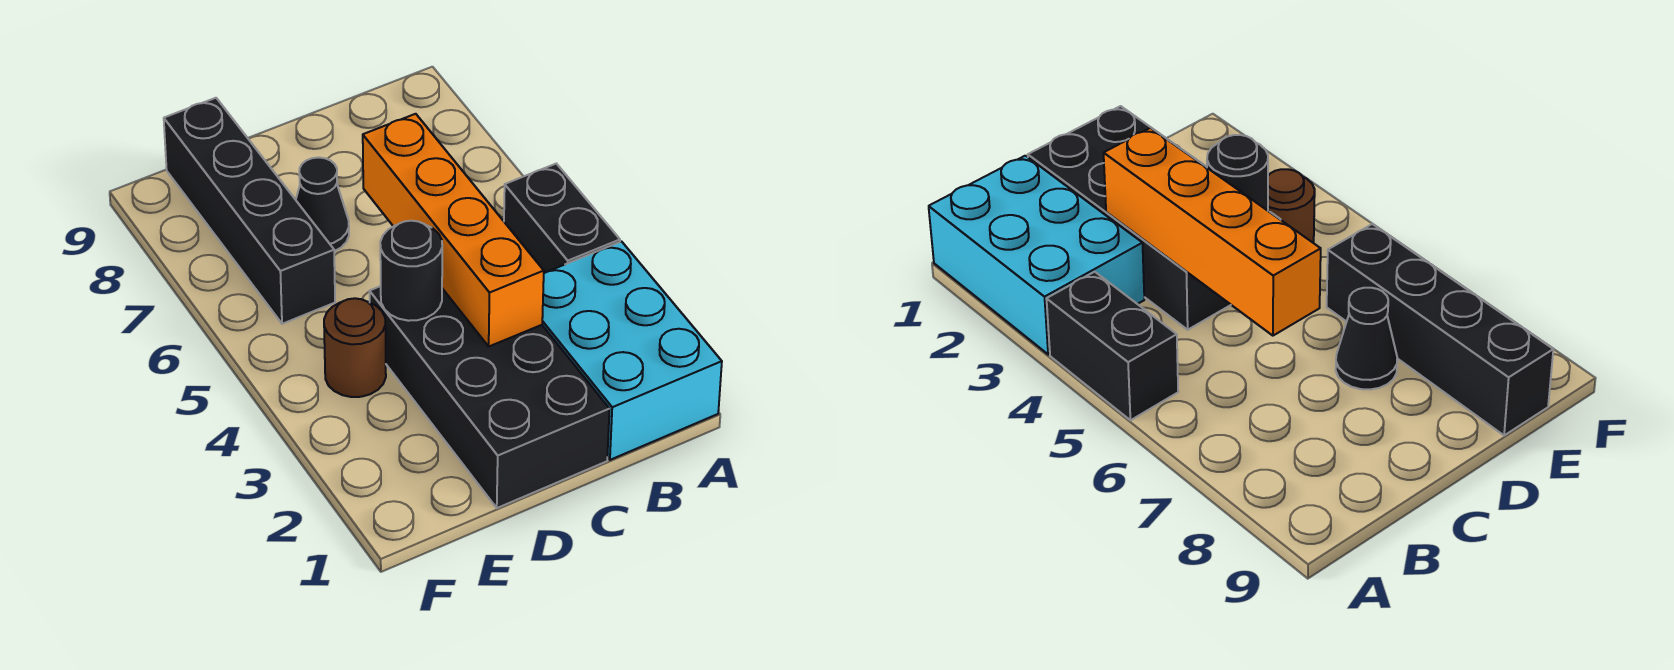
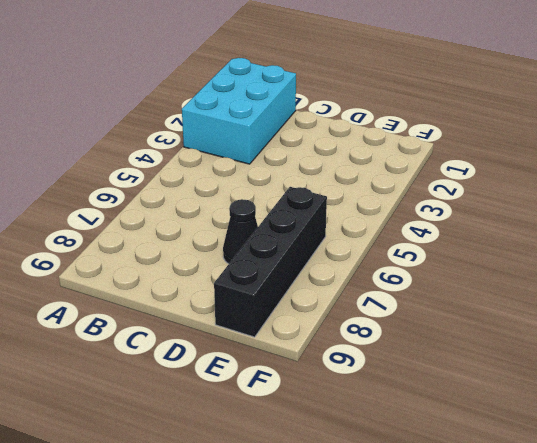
none -> black brick A4:A5 level 1
none -> black brick C1:D4 level 1

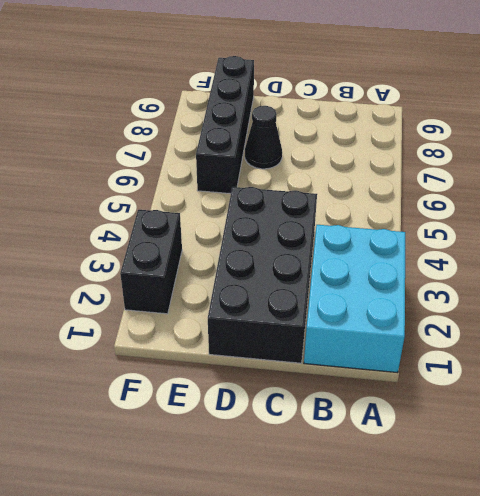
black brick F2:F3 level 1 -> black brick A4:A5 level 1
none -> brown round brick E4 level 1
none -> orange brick C3:C6 level 2

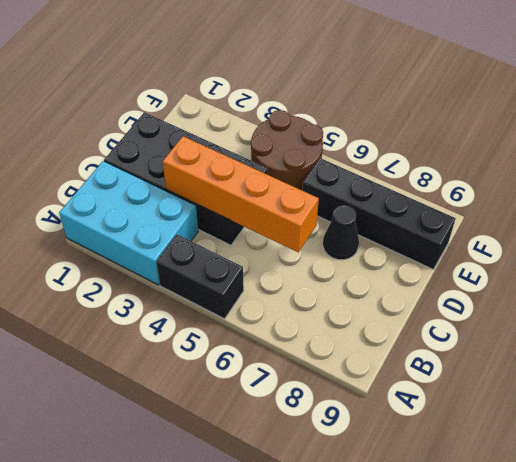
brown round brick E4:F5 level 1 -> brown round brick E4 level 1
none -> black round brick D4 level 2

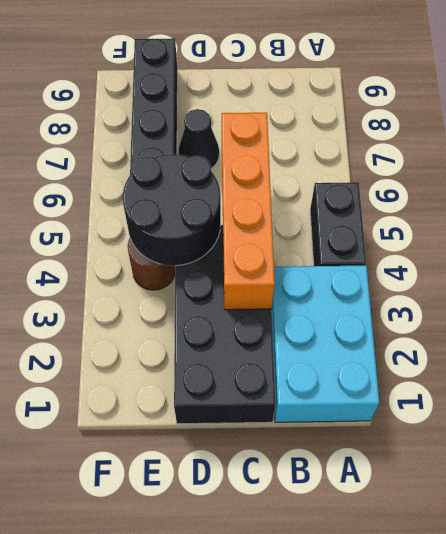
black round brick D4:E5 level 2 -> black round brick D4 level 2

